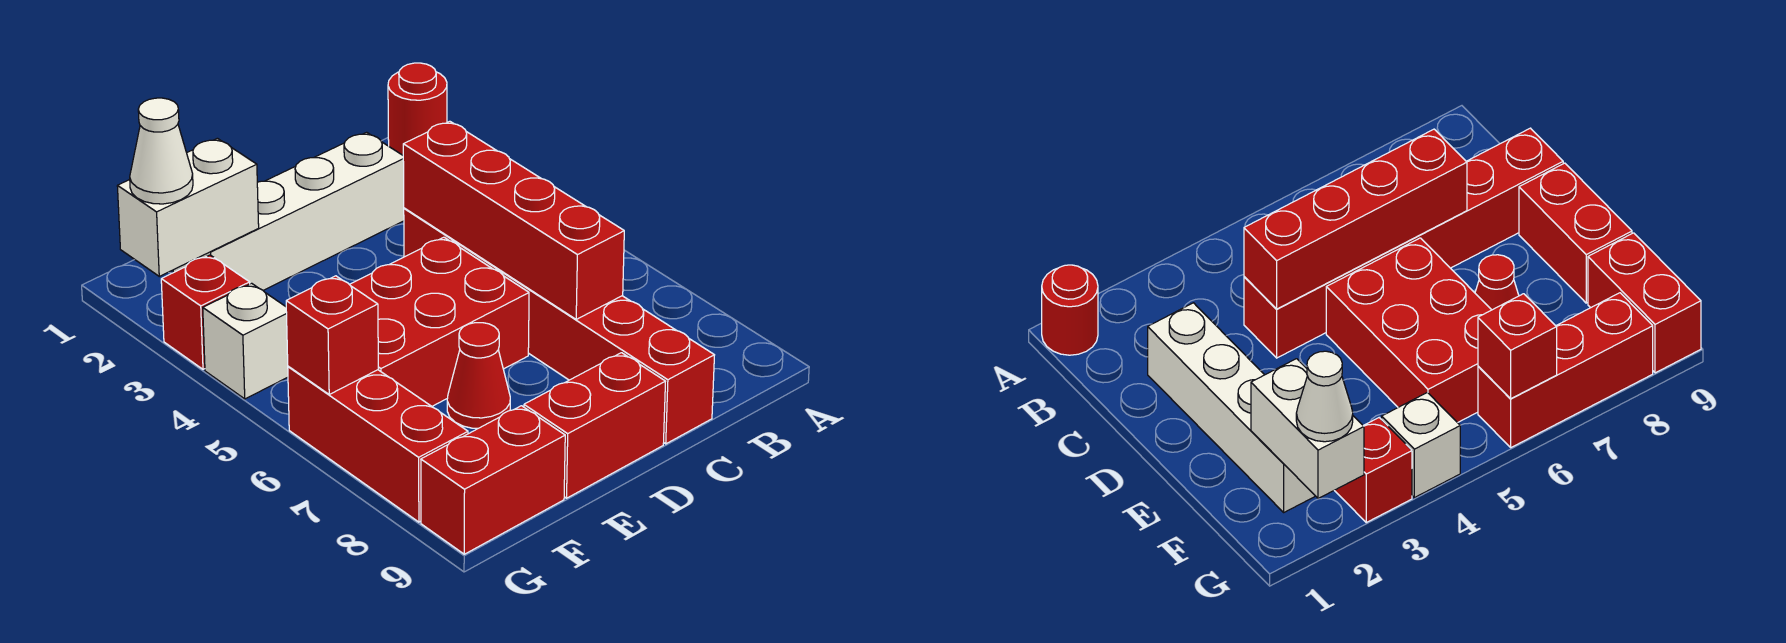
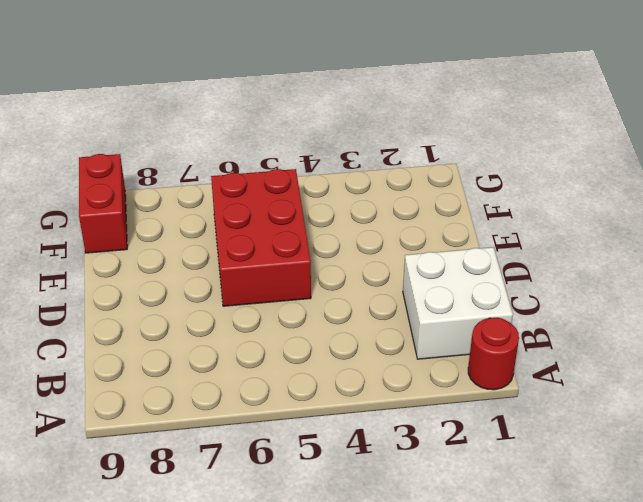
white brick B1:C2 level 1 -> white brick C2:F2 level 1
none -> red brick C4:C9 level 1
none -> red brick D9:E9 level 1
none -> red cone E7 level 1

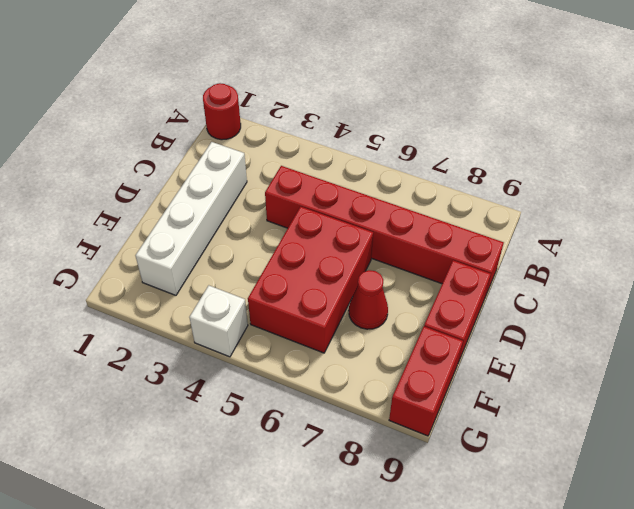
none -> red brick G3 level 1
none -> red brick G6:G8 level 1
none -> red brick C4:C7 level 2

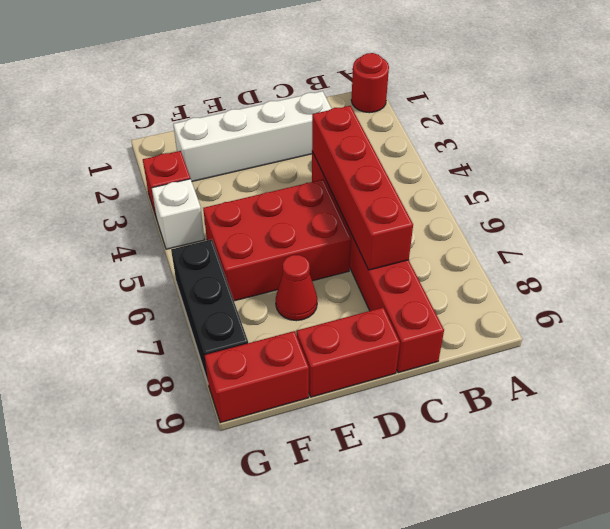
black brick G6:G8 level 1 -> red brick G6:G8 level 1
none -> white brick F2:G2 level 2
none -> red brick G6 level 2
none -> white cone G2 level 3

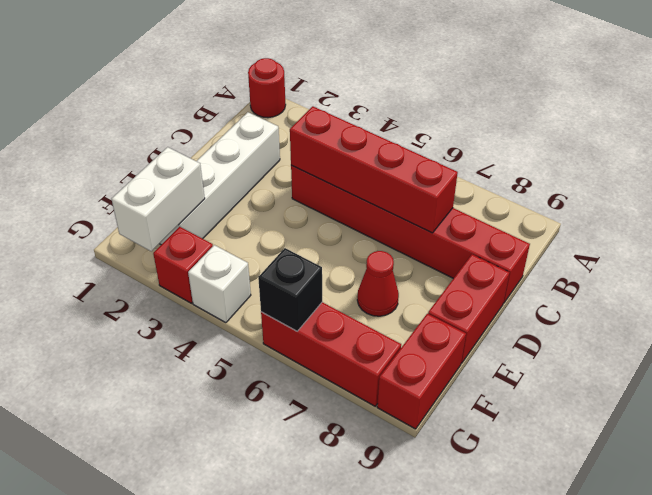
black brick G6 level 2 -> red brick G6 level 2
none -> red brick D5:F6 level 1
none -> white cone G2 level 3

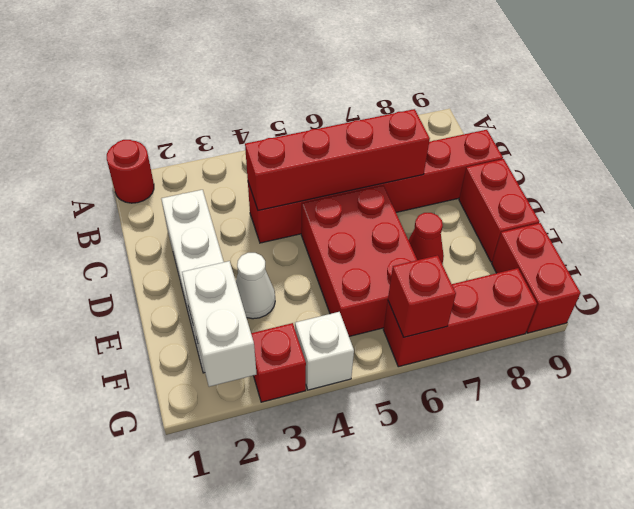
white cone E3 level 1 -> white cone G2 level 3

